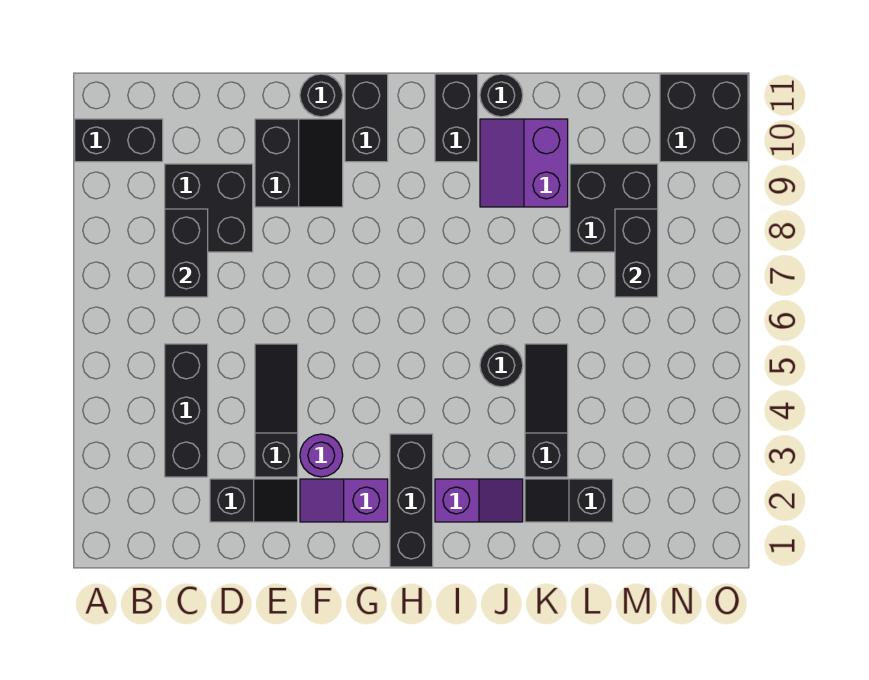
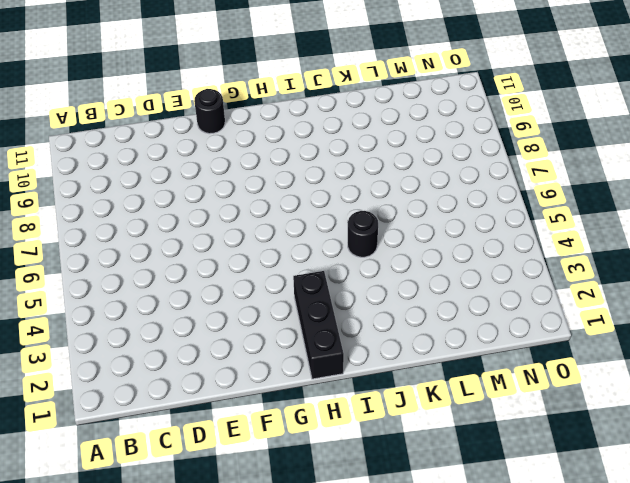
none -> black brick A10:B10 level 1
none -> black brick C3:C5 level 1
none -> black brick C8:D9 level 1

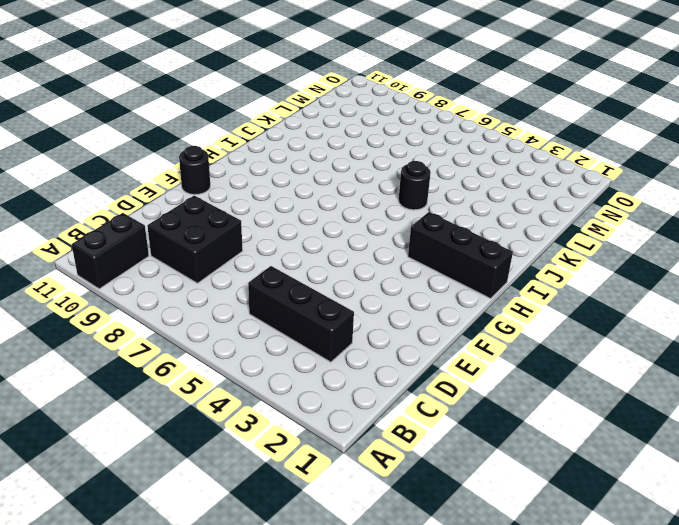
none -> black slope D2:E2 level 1 top D
none -> black slope E3:E5 level 1 top 3
none -> black slope E9:F10 level 1 top E

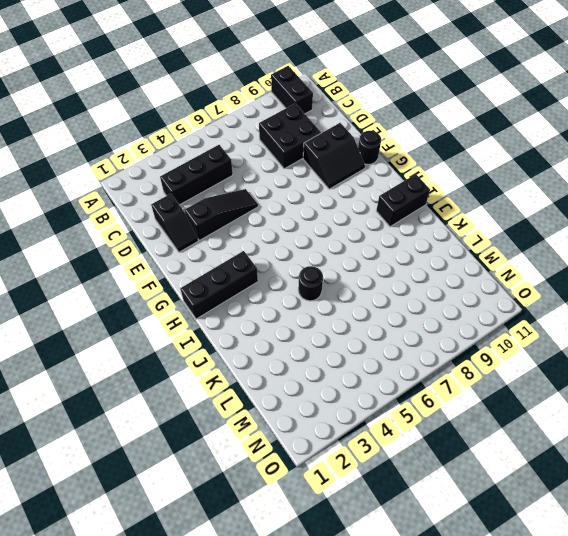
none -> purple slope F2:G2 level 1 top G
none -> purple round brick F3 level 1
none -> black brick G10:G11 level 1

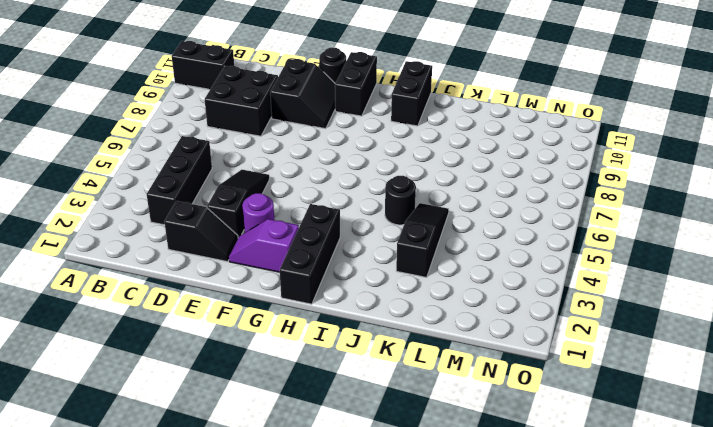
none -> purple slope I2:J2 level 1 top I
none -> purple slope J9:K10 level 1 top K
none -> black round brick J11 level 1

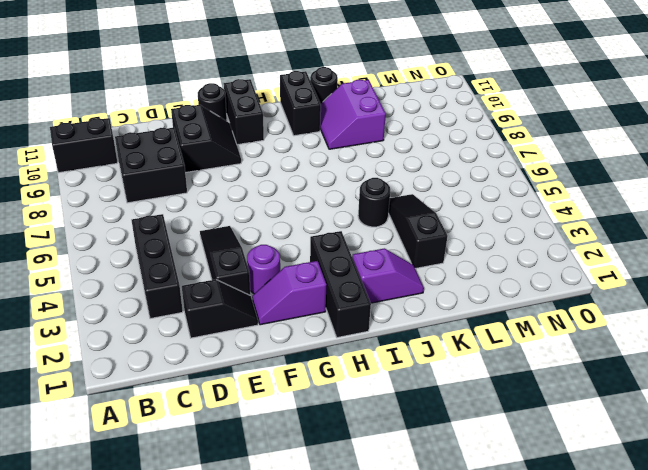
none -> black slope K2:L2 level 1 top L
none -> black brick L8:M9 level 1
none -> black brick N10:O11 level 1

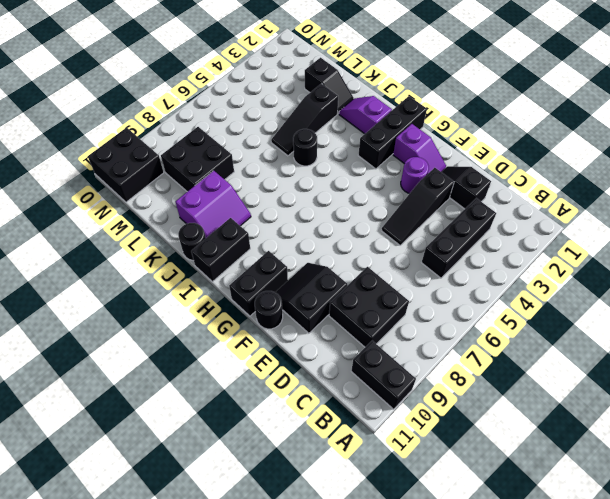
none -> black brick C7:C8 level 2
none -> black brick M7:M8 level 2

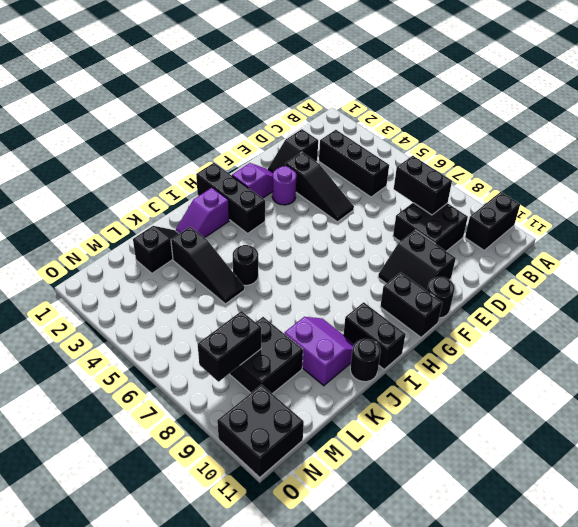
black brick M8:N8 level 2 -> black brick M7:M8 level 2

